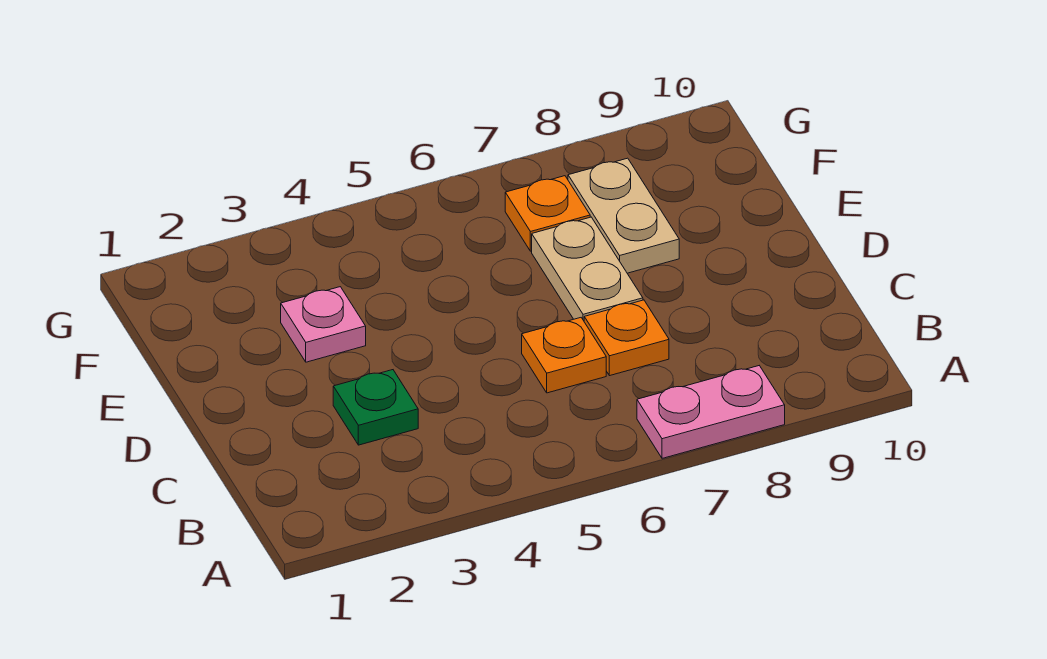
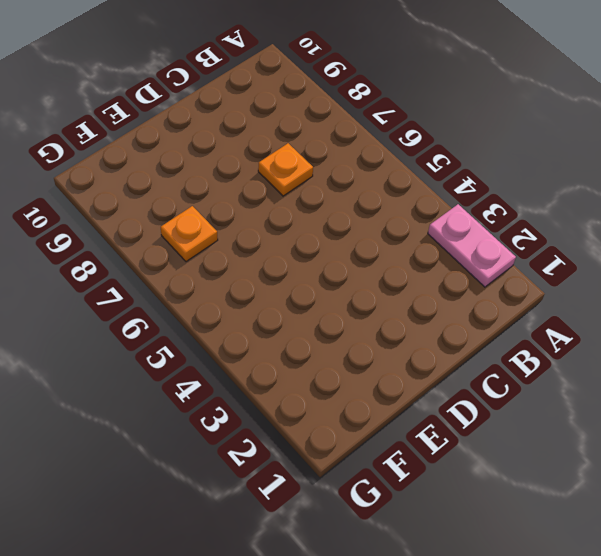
pink plate A2:A3 level 1 -> pink plate A7:A8 level 1
none -> green plate C3 level 1
none -> orange plate C6 level 1

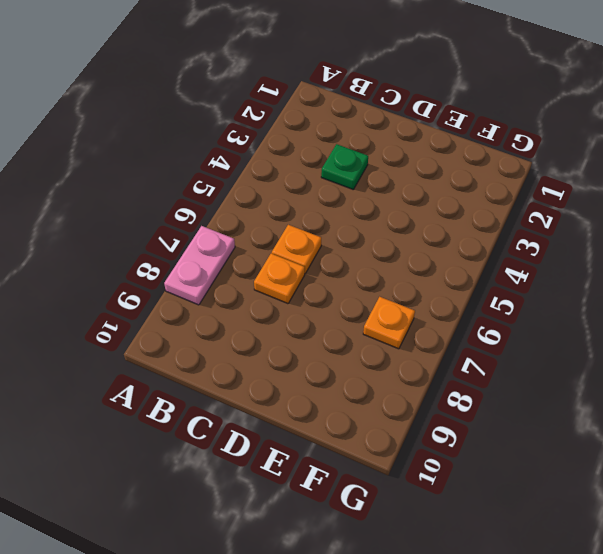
none -> tan plate D7:E7 level 1
none -> pink plate E3 level 1

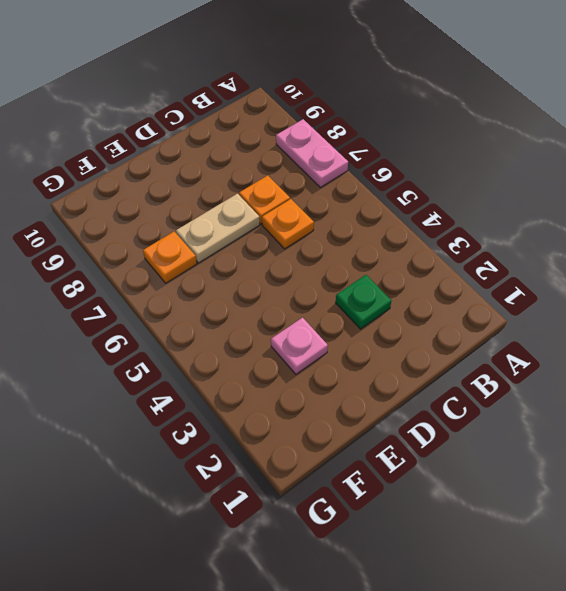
none -> tan plate E8:F8 level 1

